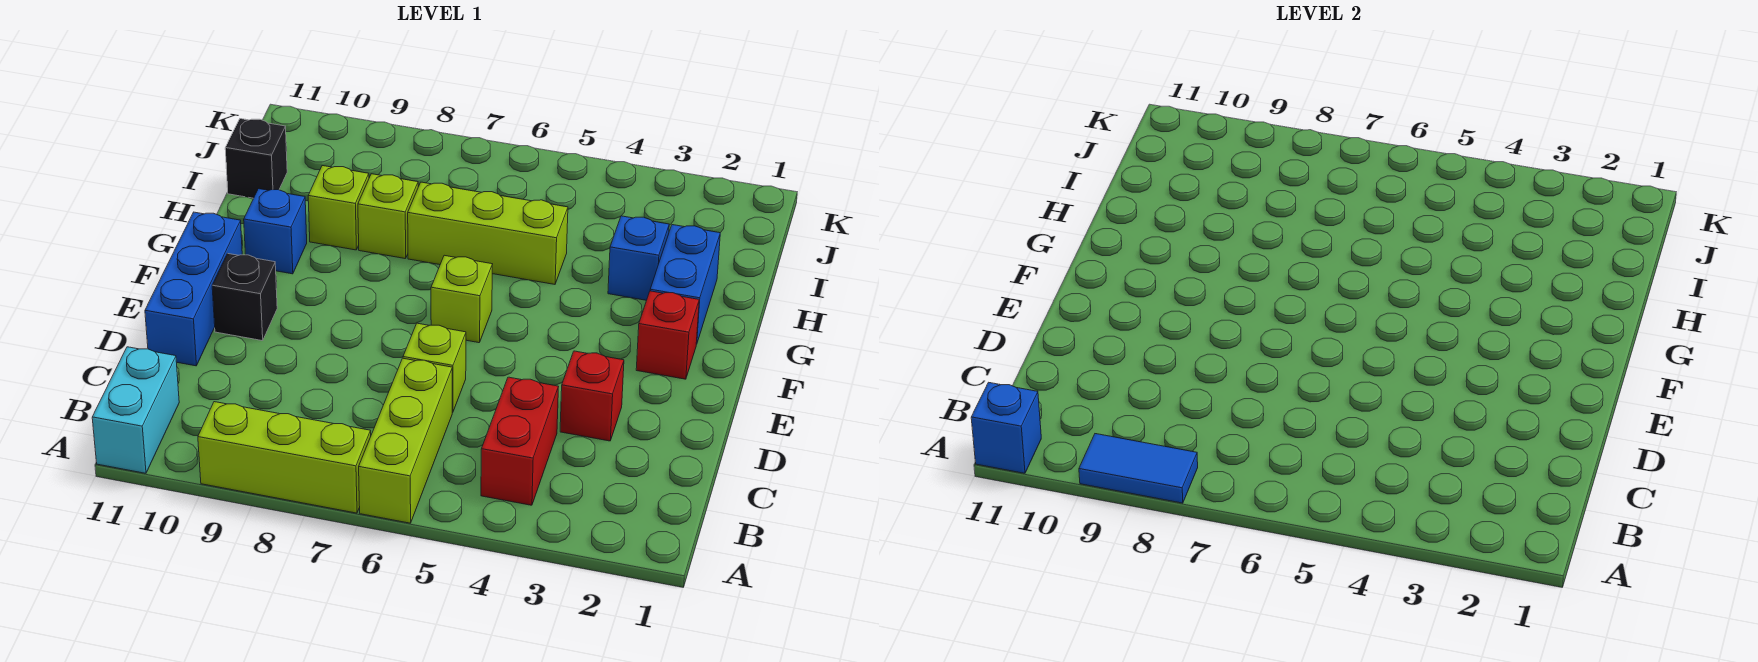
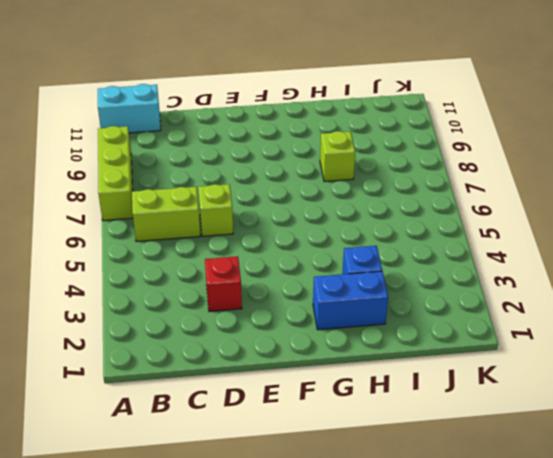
lime brick B6:C6 level 1 -> lime brick A6:C6 level 1
none -> red brick B4:C4 level 1
none -> blue brick D11:F11 level 1
none -> black brick E10 level 1

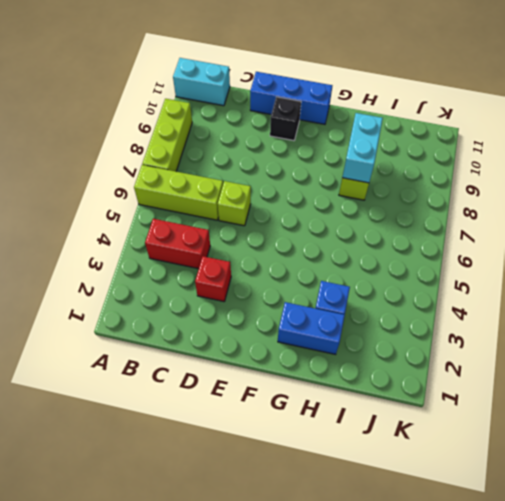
cyan brick H8:H9 level 2 -> none
none -> red brick F2 level 1
none -> lime brick F6 level 1
none -> blue brick G10 level 1

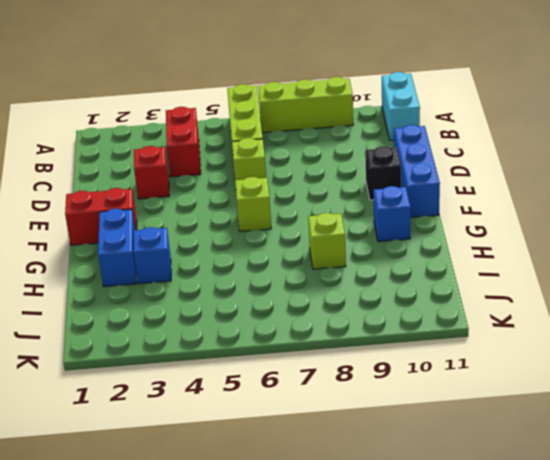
red brick F1:F2 level 1 -> red brick F2 level 1
none -> lime brick H5:H7 level 1
none -> lime brick H9 level 1
none -> black brick I11 level 1

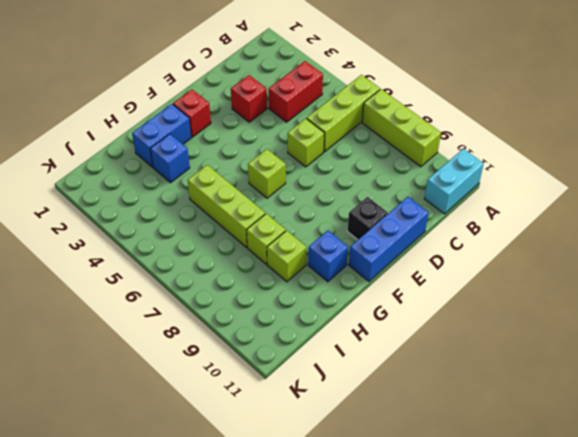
none -> black brick I11 level 1
none -> blue tile A8:A9 level 2
none -> blue brick A11 level 2

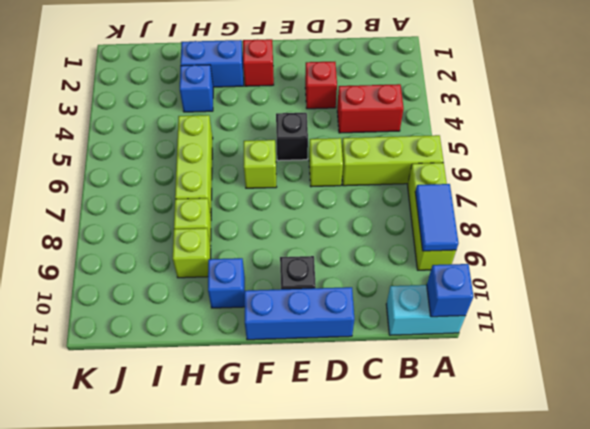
black brick E5 level 1 -> black brick I11 level 1

